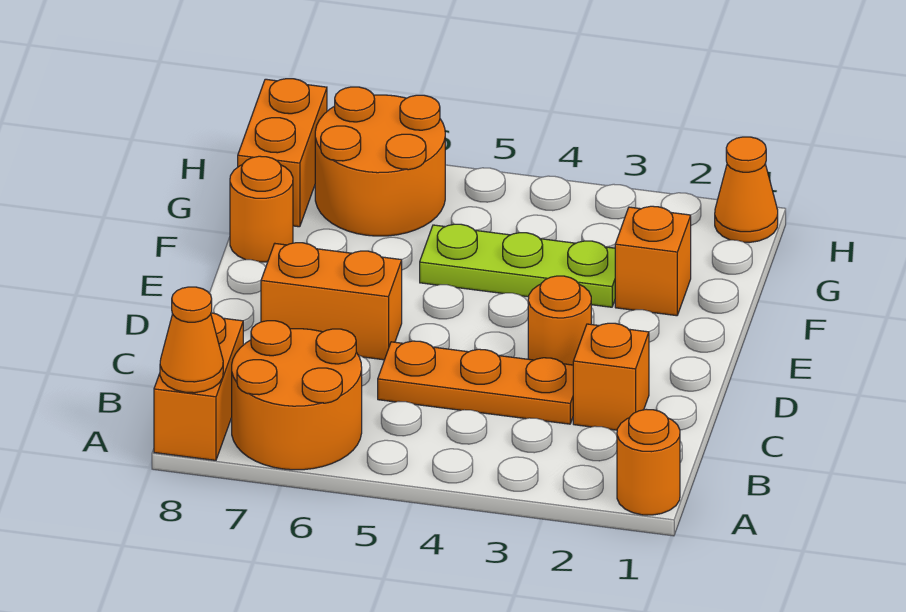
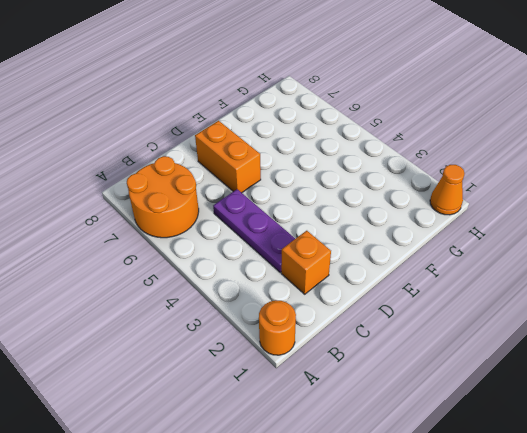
purple plate C3:C5 level 1 -> orange plate C3:C5 level 1
none -> orange brick A8:B8 level 1
none -> orange round brick D3 level 1
none -> orange brick F2 level 1

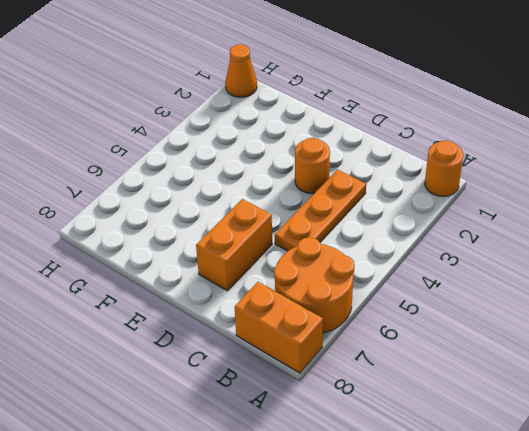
none -> orange brick C2 level 1
none -> orange brick F2 level 1
none -> lime plate F3:F5 level 1

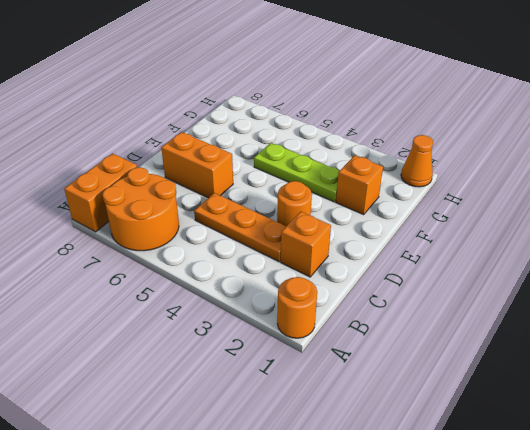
none -> orange round brick F8 level 1
none -> orange round brick G6:H7 level 1
none -> orange brick G8:H8 level 1

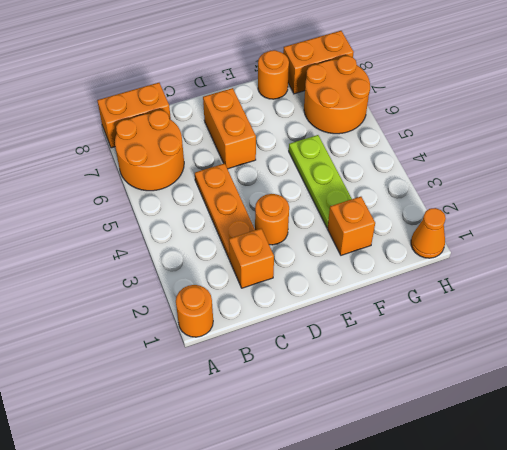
none -> orange cone A8 level 2

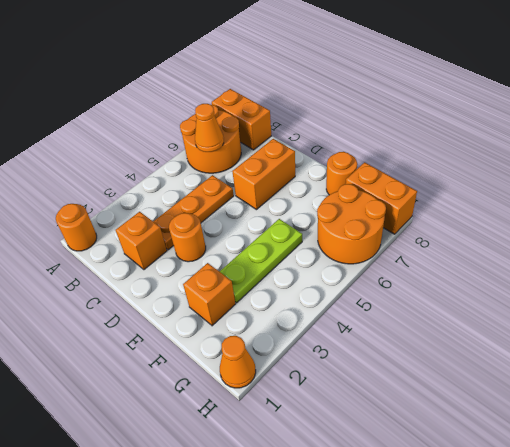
orange cone B6 level 2 -> orange cone A8 level 2

